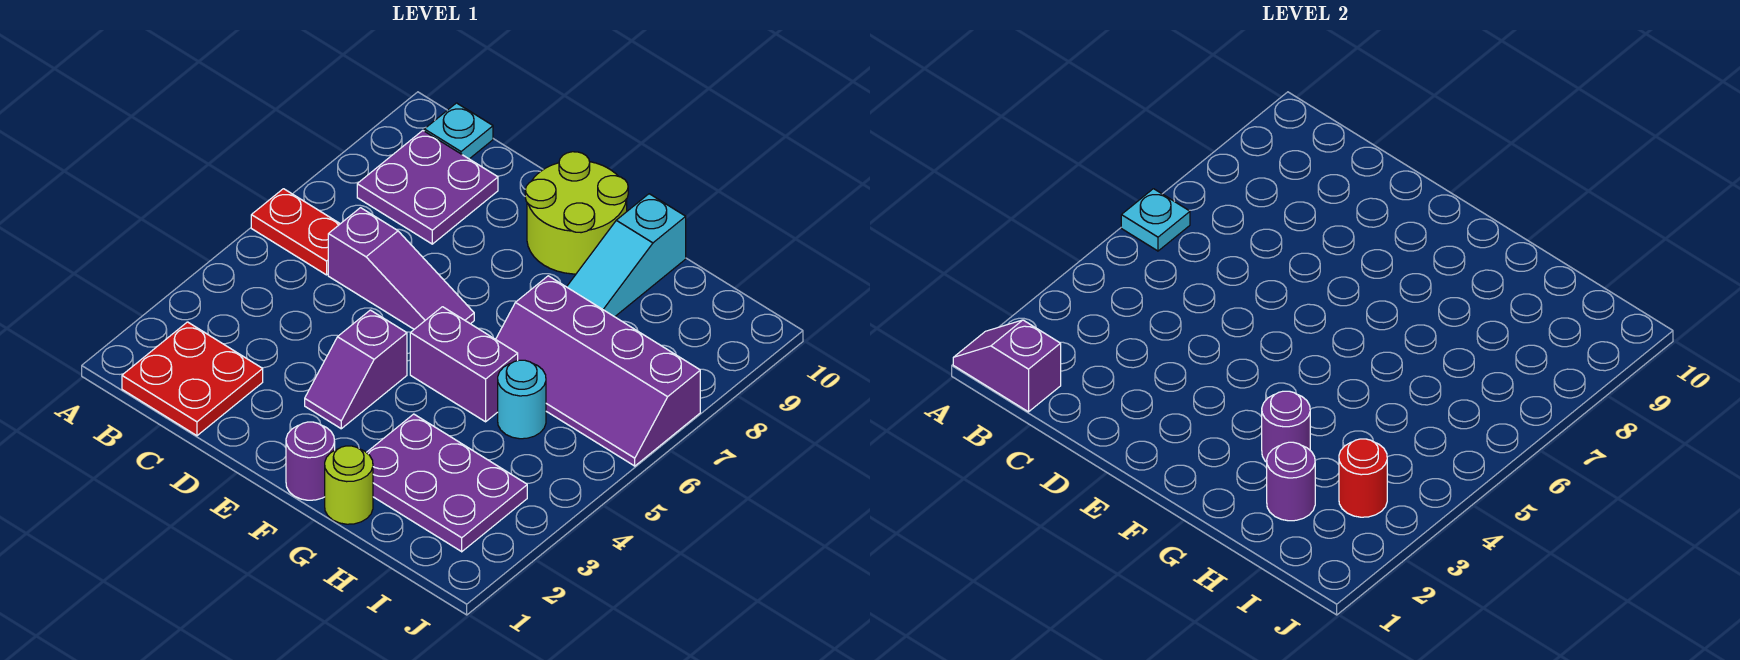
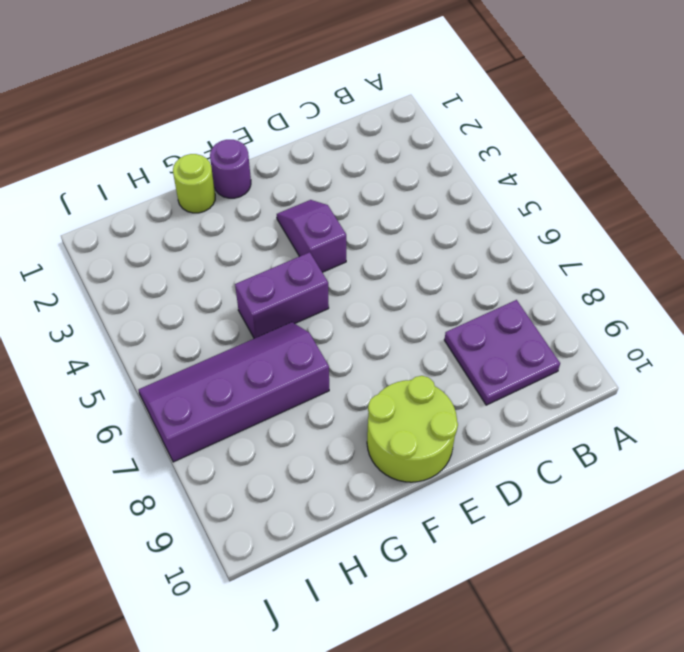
none -> red plate A6:B6 level 1
none -> red plate B1:C2 level 1
none -> cyan plate B10 level 1

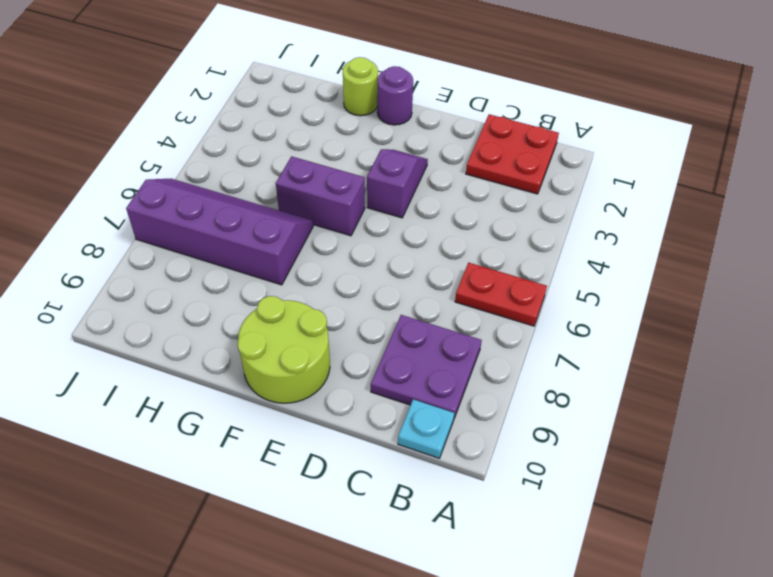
none -> purple slope C6:E6 level 1 top C
none -> purple plate G2:I3 level 1
none -> cyan slope G8:G10 level 1 top 10

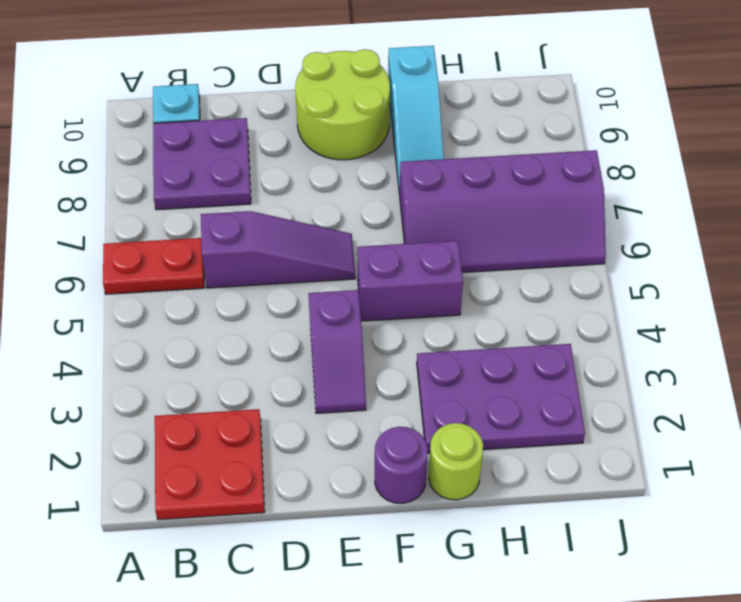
none -> cyan round brick H5 level 1
none -> purple slope A1:B1 level 2 top B
none -> cyan plate A6 level 2

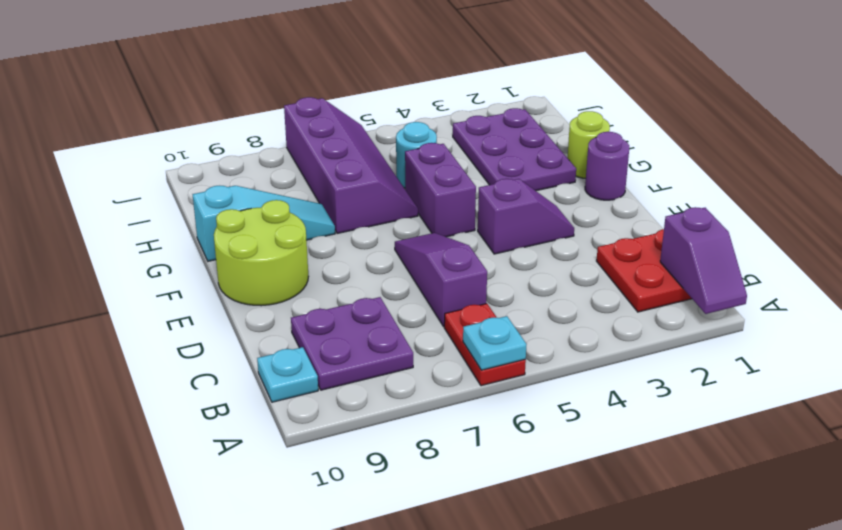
none -> purple round brick G3 level 2
none -> purple round brick H2 level 2
none -> red round brick I3 level 2

